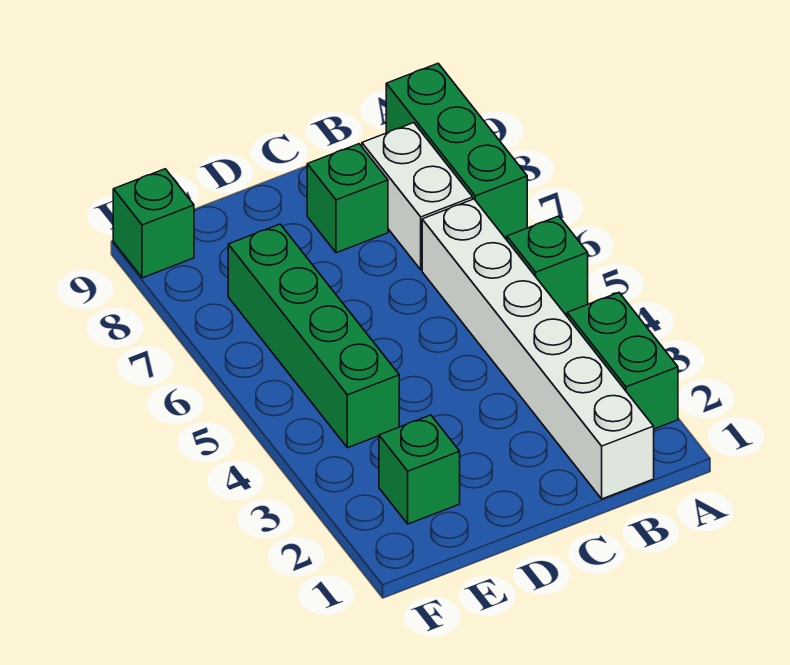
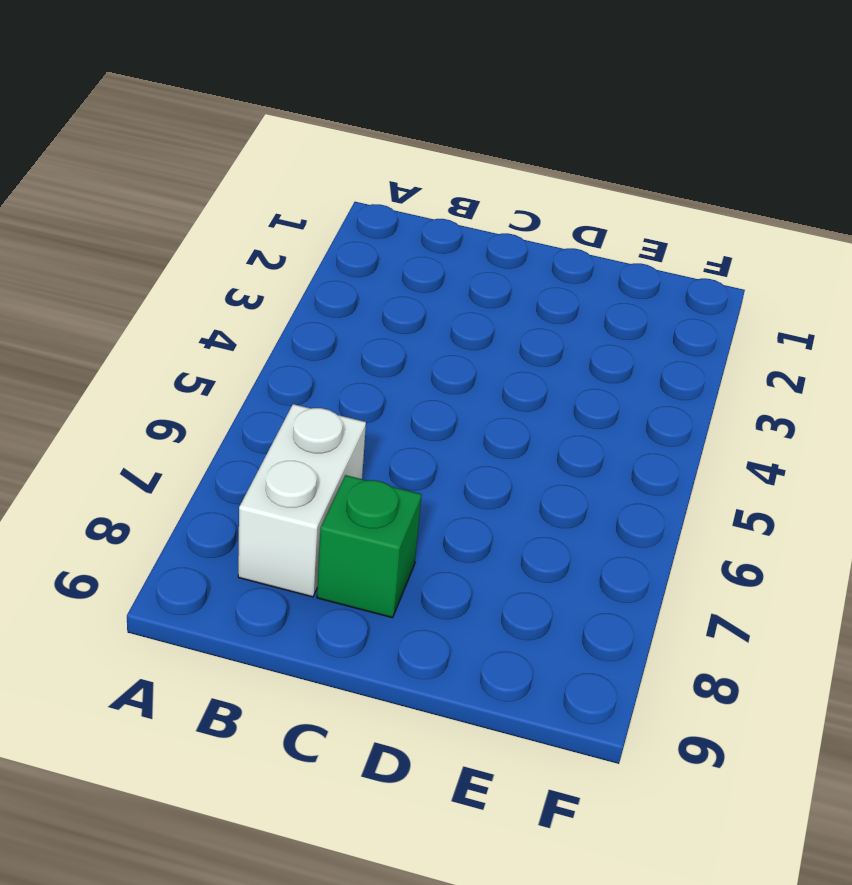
none -> green brick A2:A3 level 1
none -> green brick A5 level 1

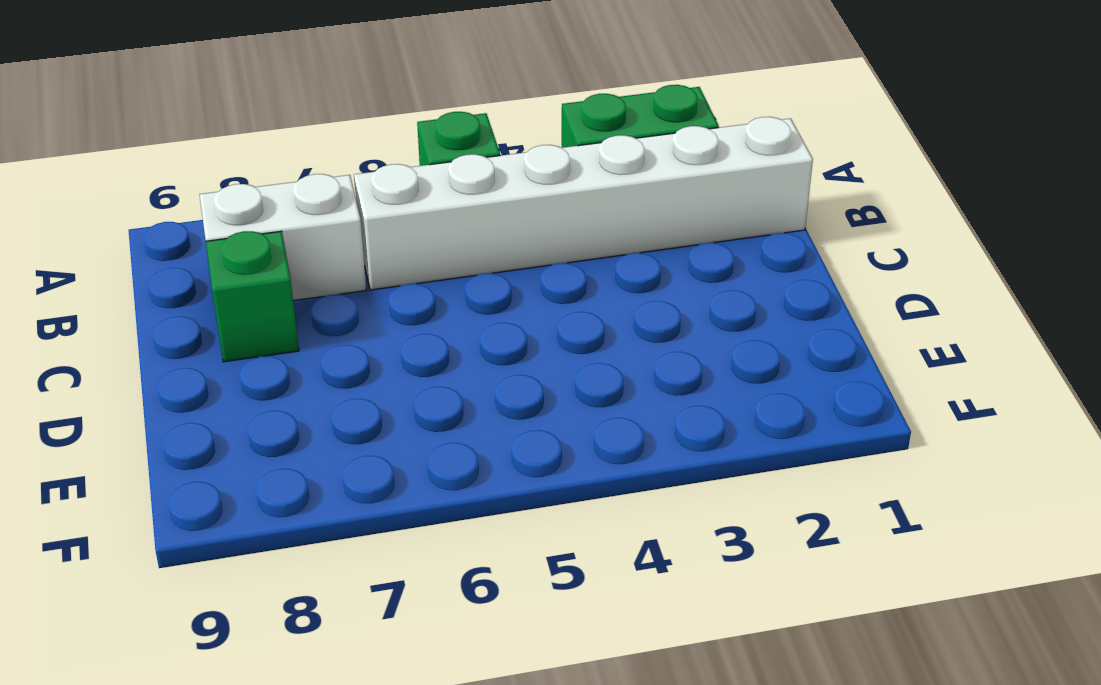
none -> green brick A7:A9 level 1
none -> green brick E2 level 1

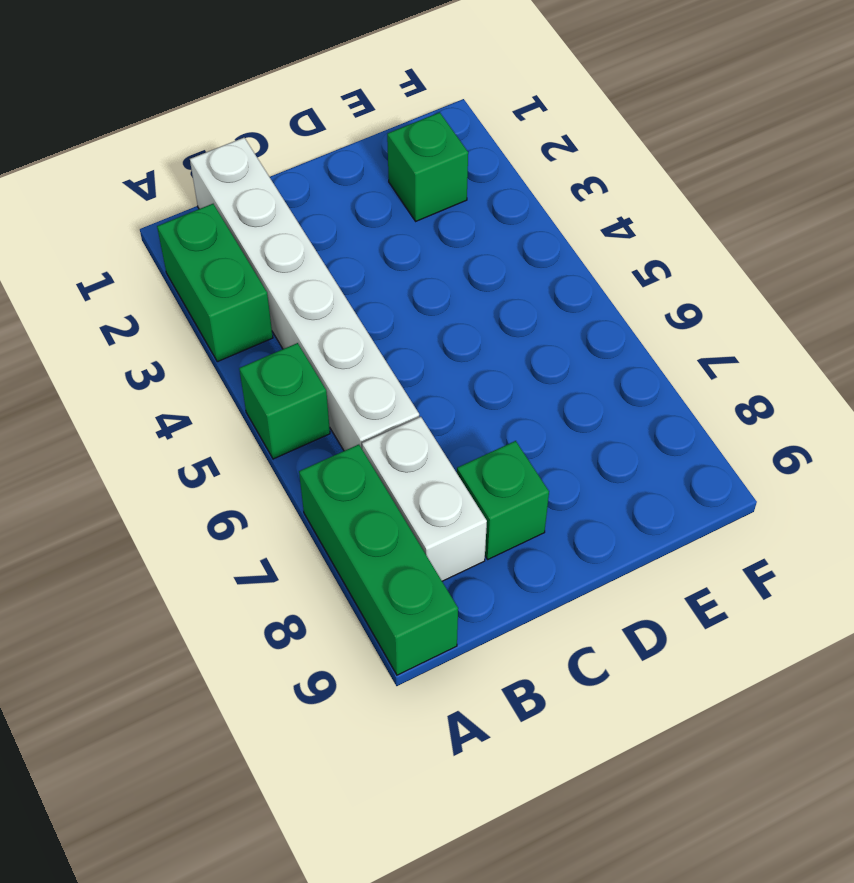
none -> green brick E4:E7 level 1
none -> green brick F9 level 1

